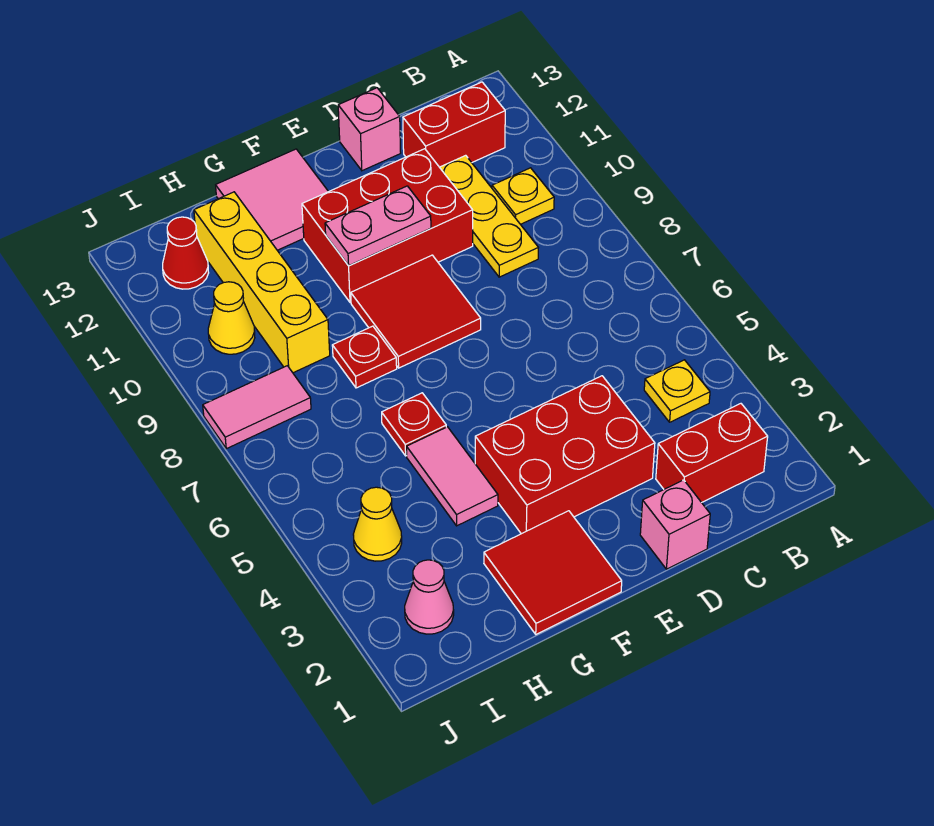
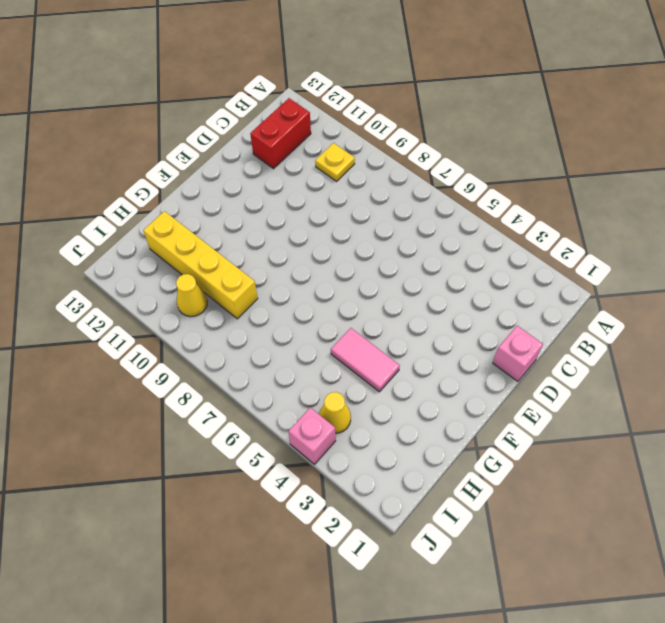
pink brick J4 level 1 -> pink brick D13 level 1
none -> red brick B2:C2 level 1
none -> yellow plate B4 level 1
none -> yellow plate C9:C11 level 1

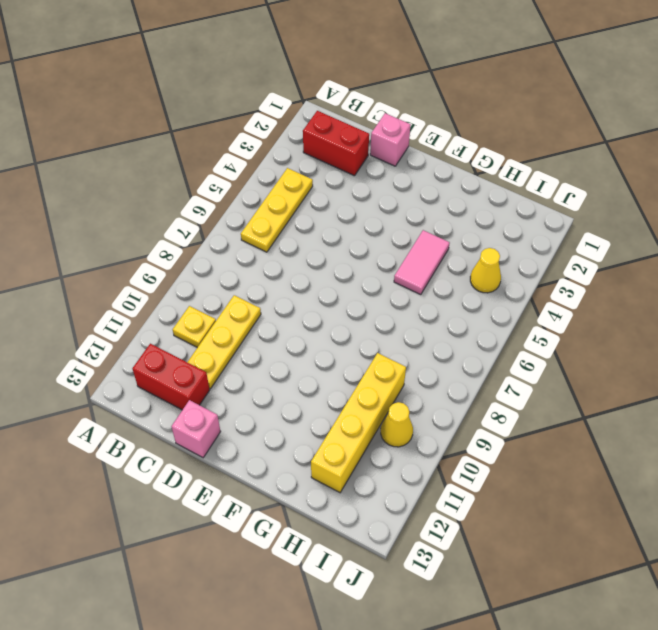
yellow plate B4:B6 level 1 -> yellow plate B4 level 1
none -> red brick D3:F4 level 1
none -> red brick D10:F11 level 1
none -> red tile E8:F9 level 1

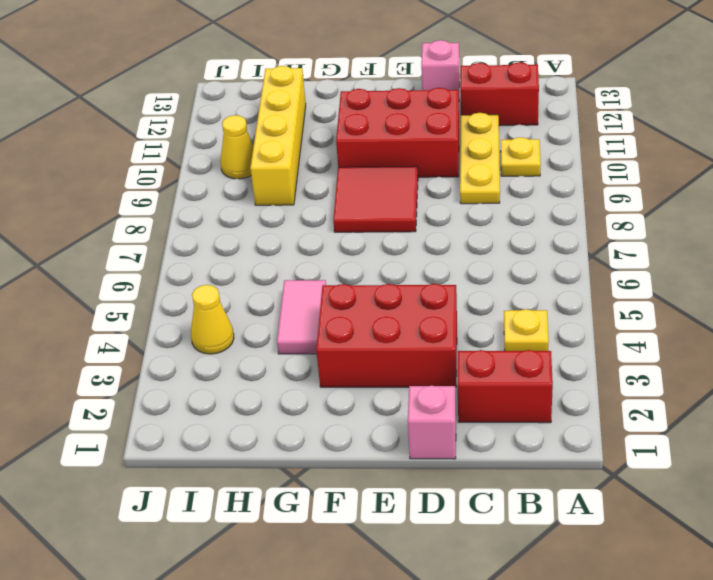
none -> red tile F1:G2 level 1
none -> pink tile F12:G13 level 1
none -> red plate G6 level 1

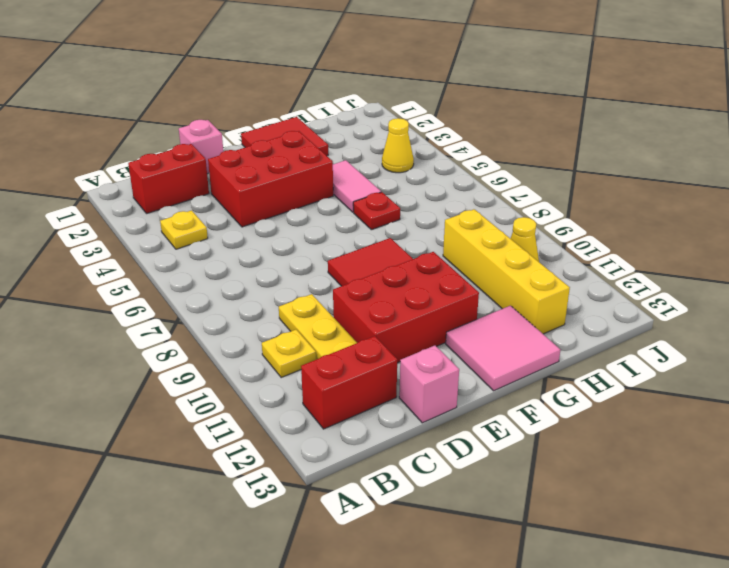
none -> red plate G8 level 1
none -> pink cone I2 level 1
none -> pink tile I8:J8 level 1

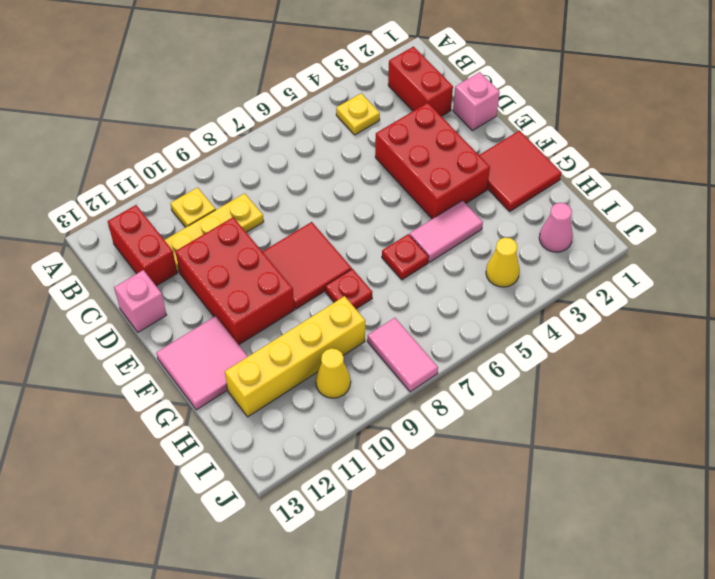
none -> red cone I12 level 1
none -> pink plate E10:F10 level 2

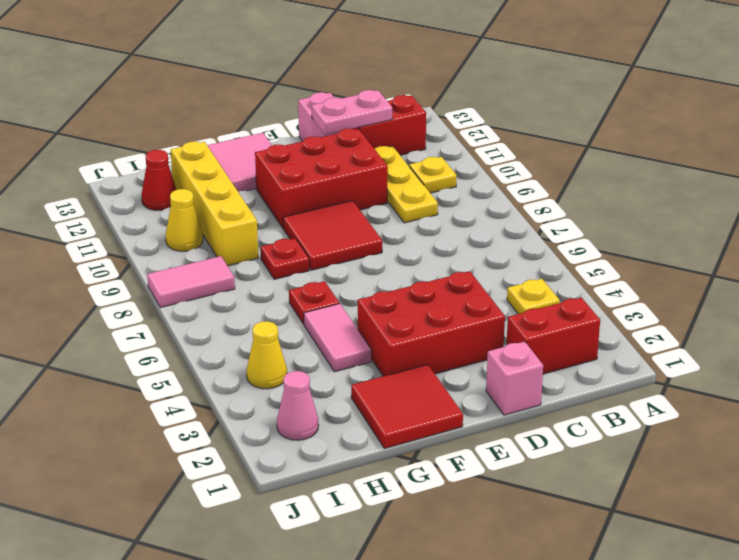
pink plate C12:D12 level 2 -> pink plate E10:F10 level 2

